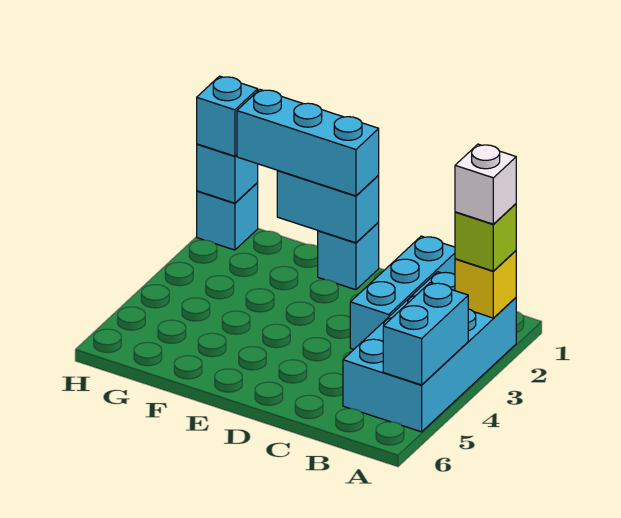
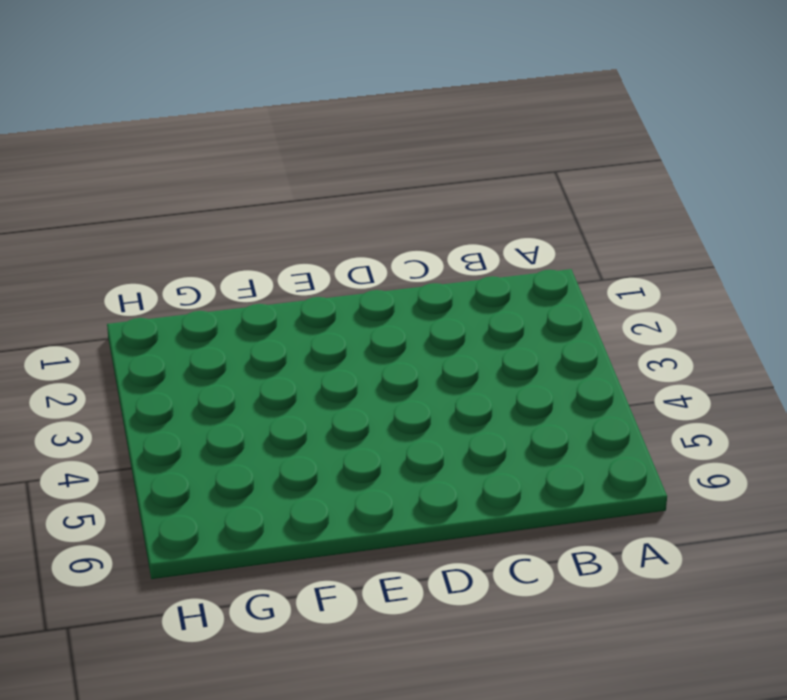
none -> cyan brick A2:B5 level 1
none -> cyan brick C1:C3 level 1
none -> cyan brick E1 level 1

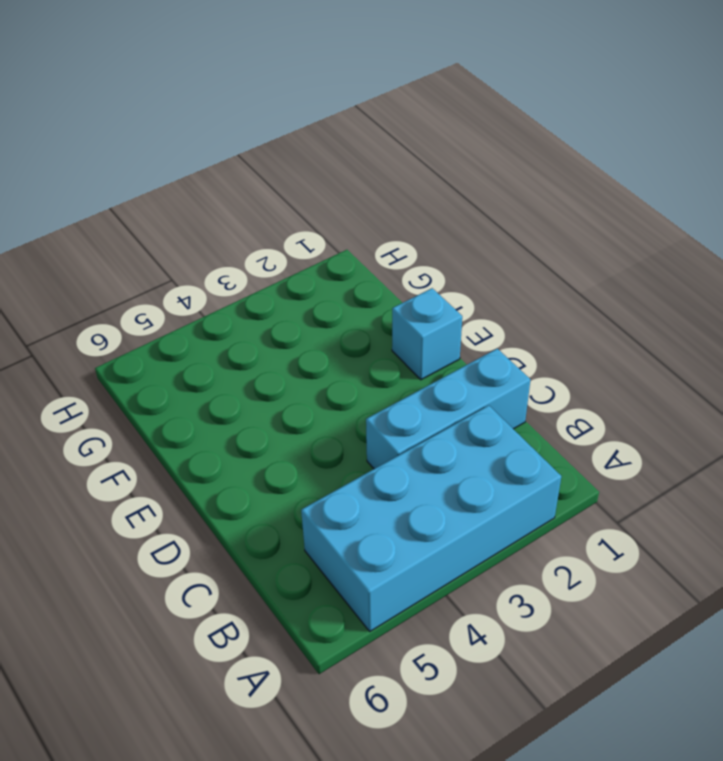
none -> cyan brick H1 level 1
none -> yellow brick A2 level 2
none -> cyan brick A4:A5 level 2

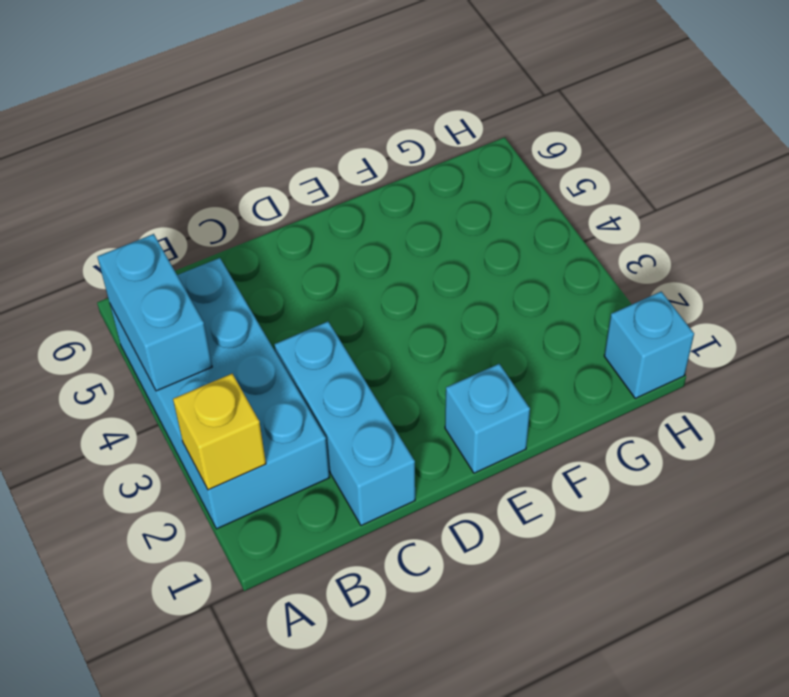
none -> cyan brick E1:F1 level 2
none -> cyan brick H1 level 2
none -> lime brick A2 level 3

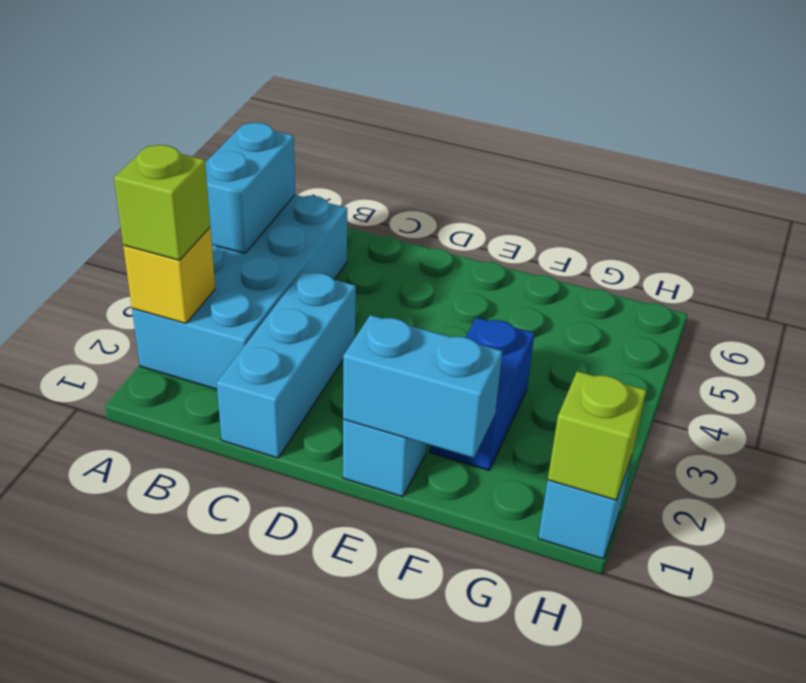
blue brick F2:F3 level 1 -> none
lime brick H1 level 2 -> cyan brick H1 level 2
none -> cyan brick E1:G1 level 3
none -> cyan brick H1 level 3
none -> white brick A2 level 4

